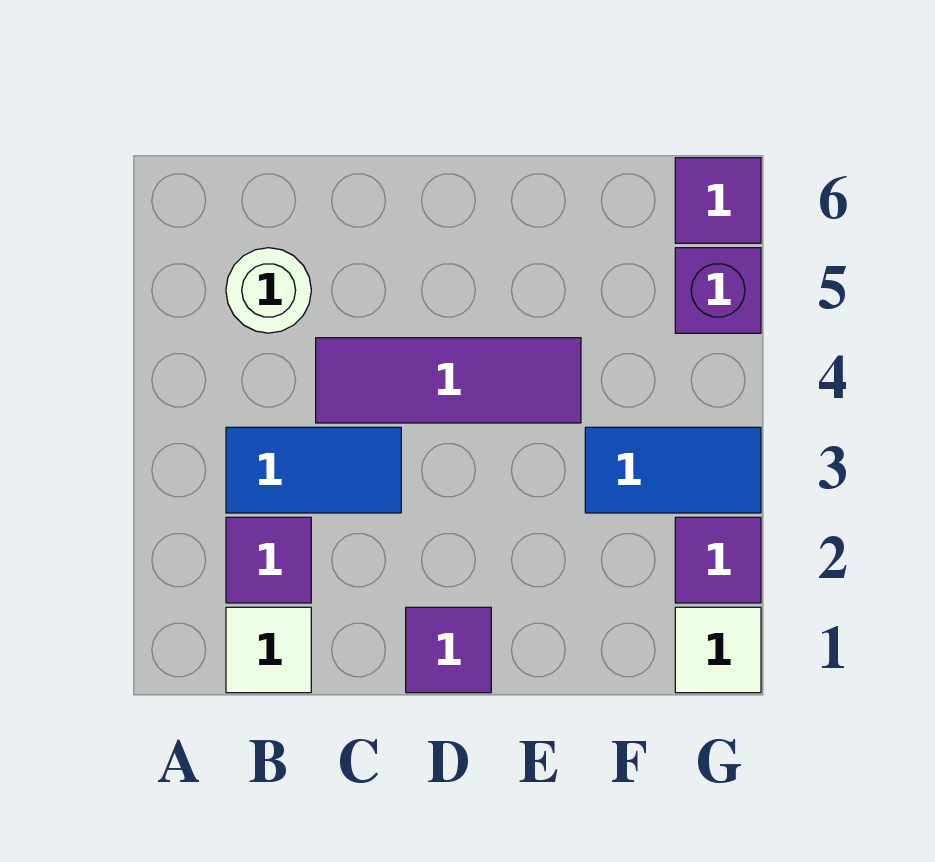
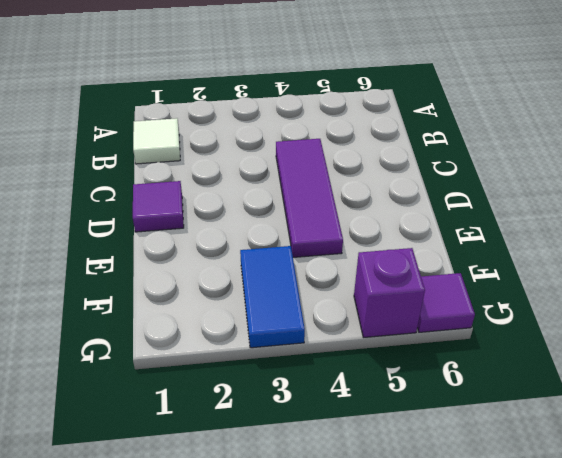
none -> purple tile B2 level 1
none -> blue tile B3:C3 level 1

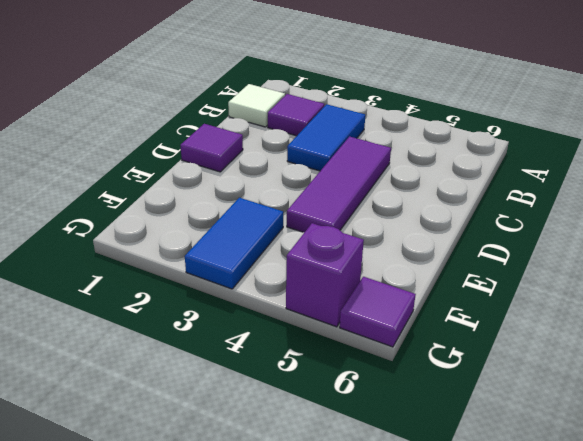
none -> white round brick B5 level 1
none -> white tile G1 level 1

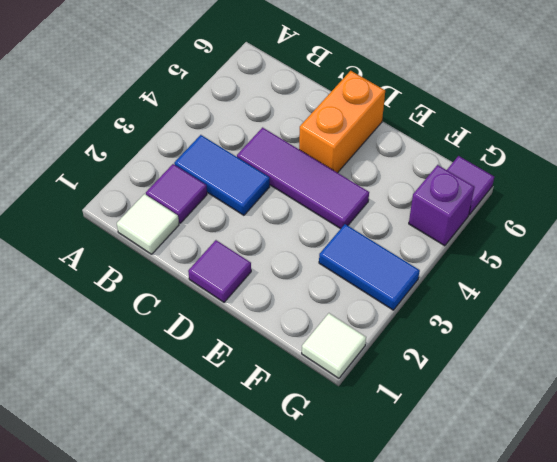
orange brick D5:D6 level 1 -> none
none -> white round brick B5 level 1
none -> purple tile G2 level 1

